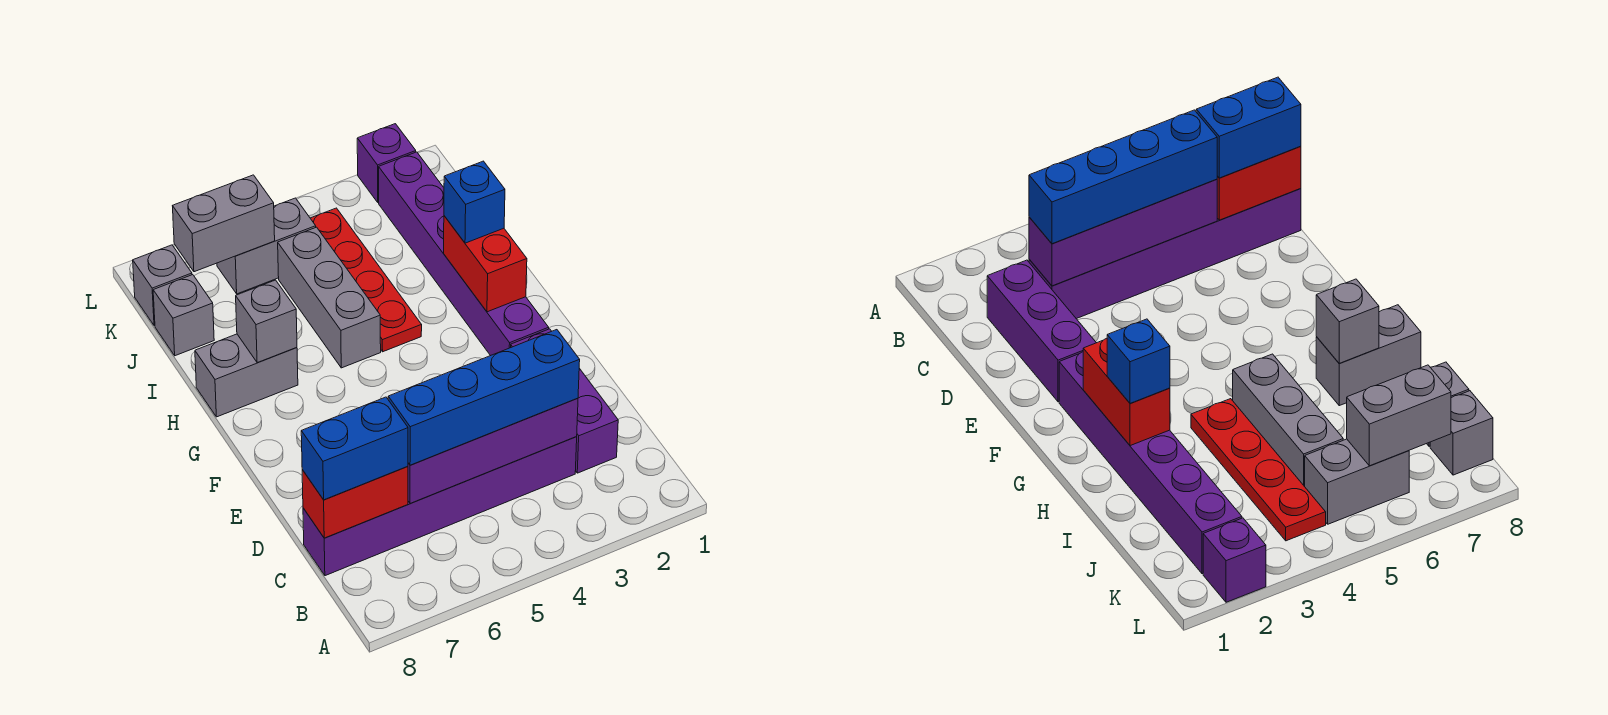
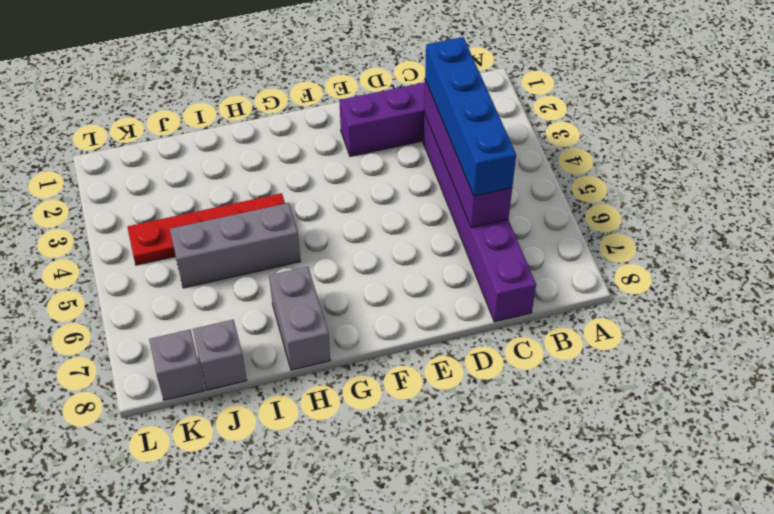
none -> purple brick F2:K2 level 1
none -> grey brick K5:K6 level 1
none -> purple brick L2 level 1

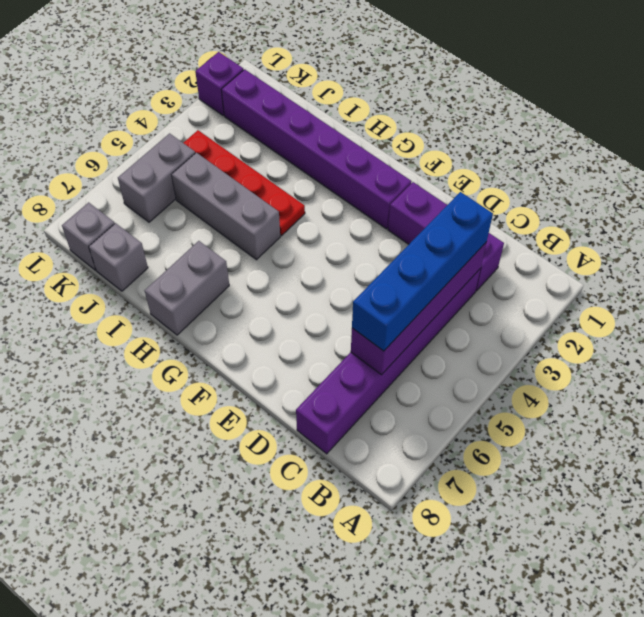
none -> red brick C7:C8 level 2
none -> red brick G2:H2 level 2
none -> grey brick H7 level 2

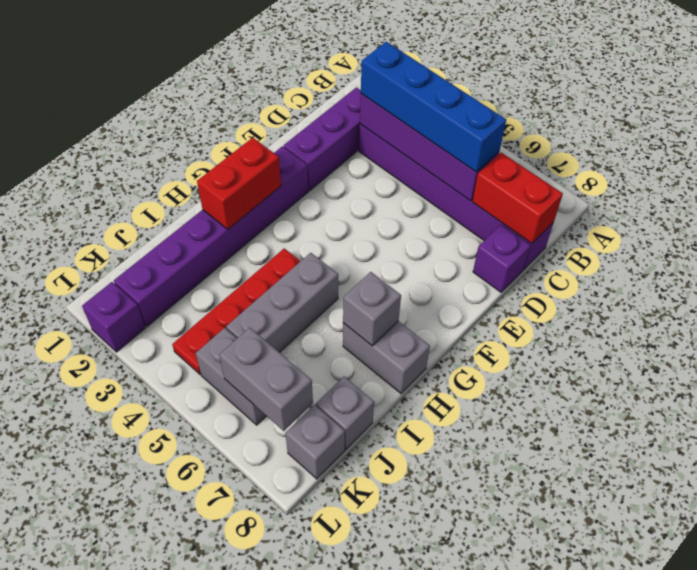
purple brick D8 level 1 -> none
none -> blue brick C7:C8 level 3
none -> blue brick H2 level 3

